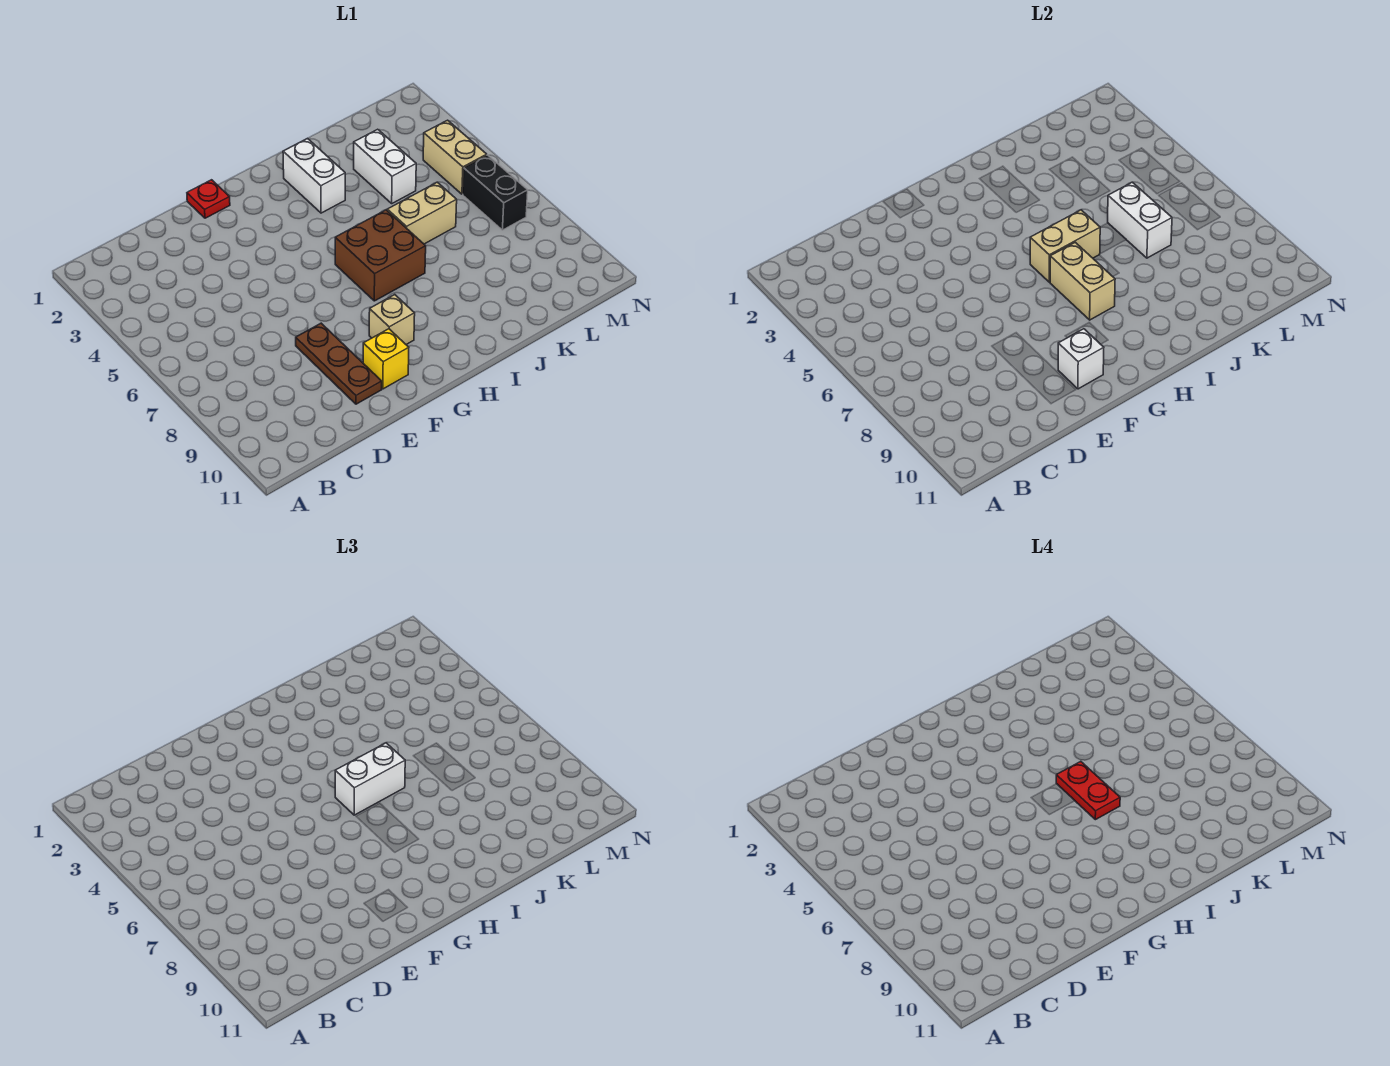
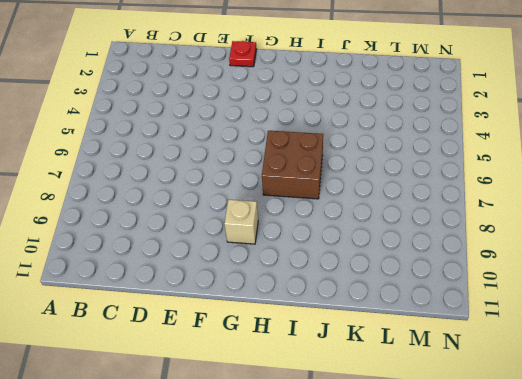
none -> brown plate E8:E10 level 1
none -> yellow brick F10 level 1
none -> white brick I2:I3 level 1

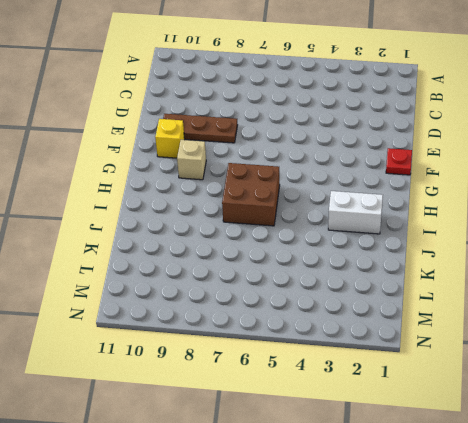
none -> tan brick J6:K6 level 1
none -> white brick K3:K4 level 1
none -> tan brick M4:M5 level 1

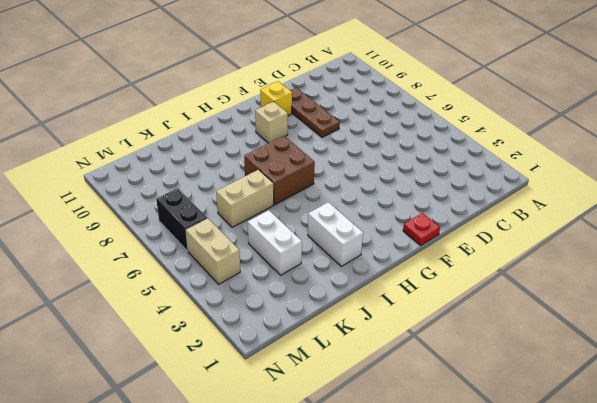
none -> white brick F10 level 2
none -> tan brick H6:I6 level 2
none -> tan brick H7:H8 level 2

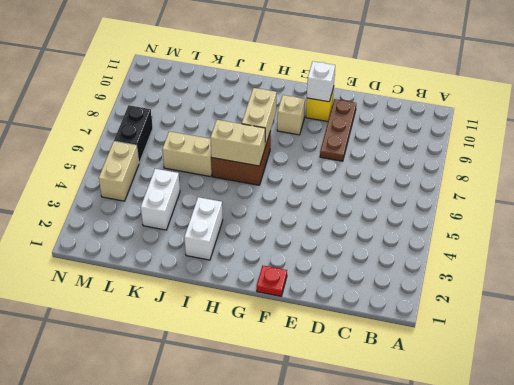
none -> white brick K6:K7 level 2
none -> white brick H6:I6 level 3
none -> red plate I6:I7 level 4

